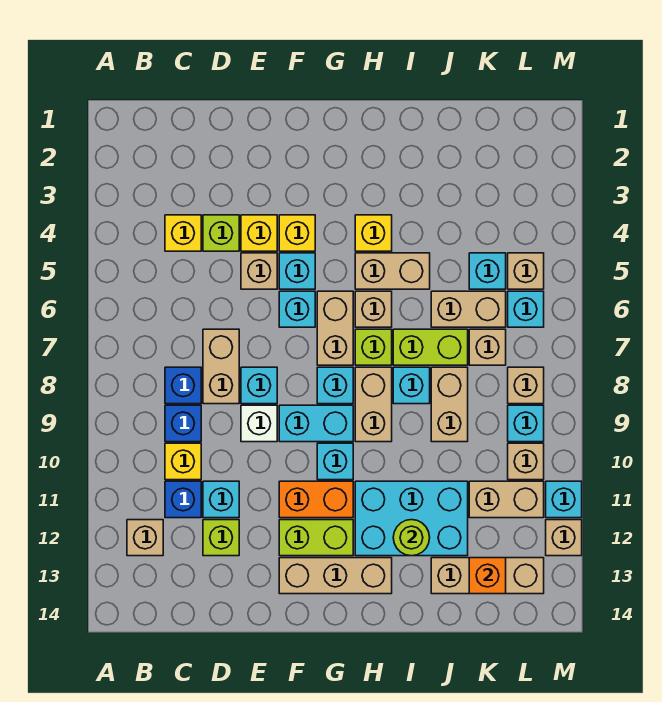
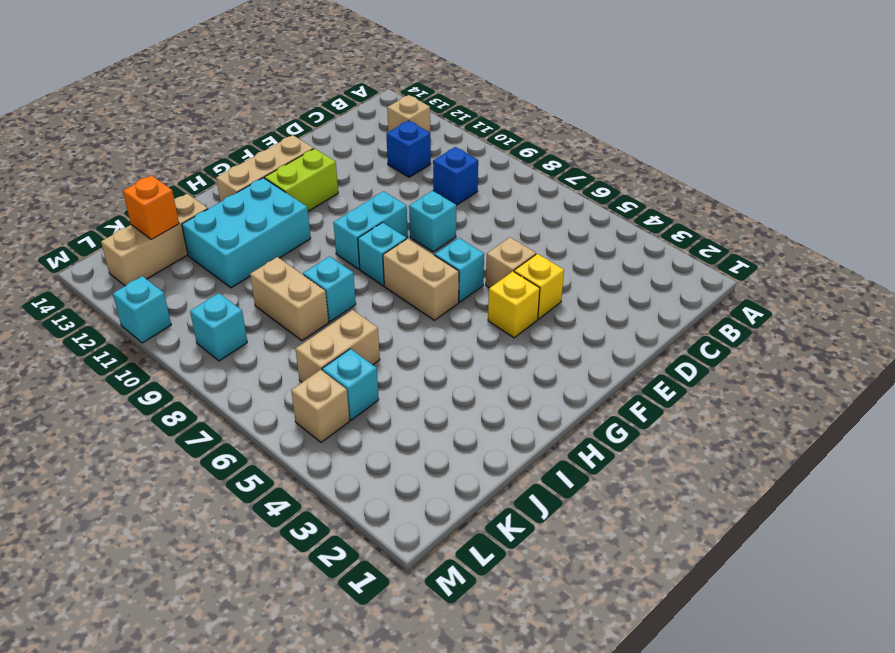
none -> yellow brick C4 level 1
none -> blue brick C8 level 1
none -> yellow brick C10 level 1
none -> lime brick D4 level 1

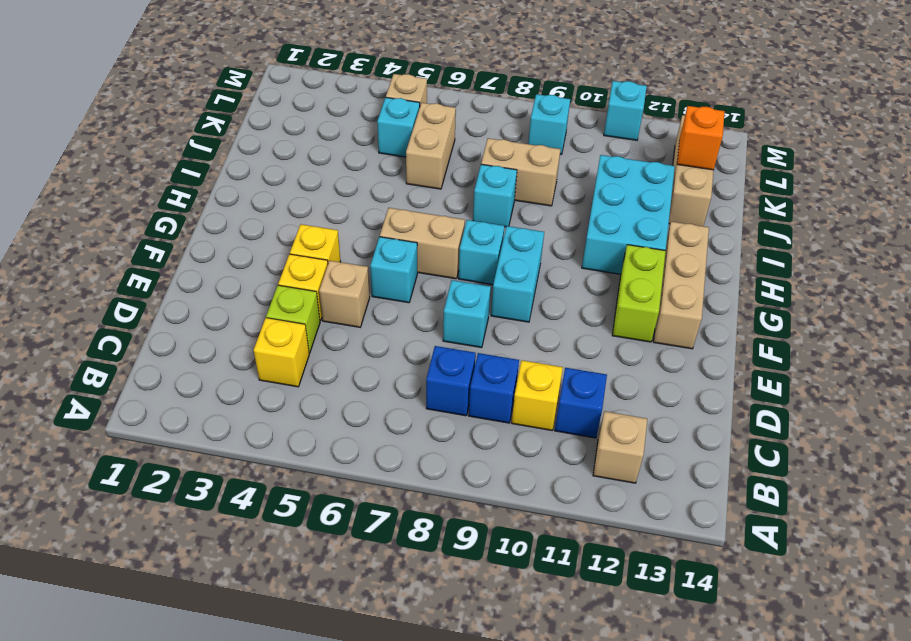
none -> tan brick D7:D8 level 1
none -> cyan brick D11 level 1
none -> lime brick D12 level 1
none -> white brick E9 level 1

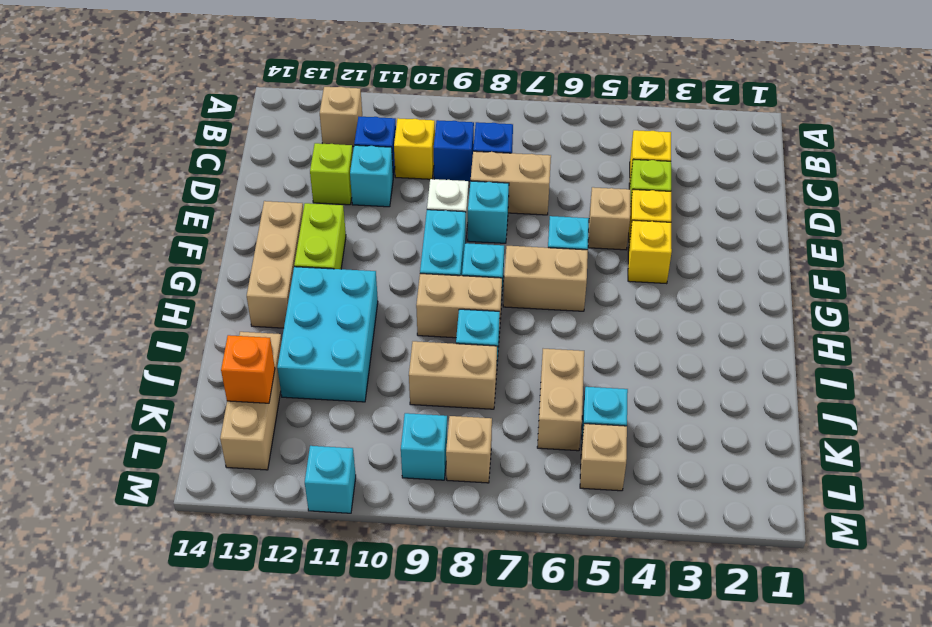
none -> cyan brick F5 level 1
none -> orange brick F11:G11 level 1
none -> cyan brick G10 level 1
none -> yellow brick H4 level 1

